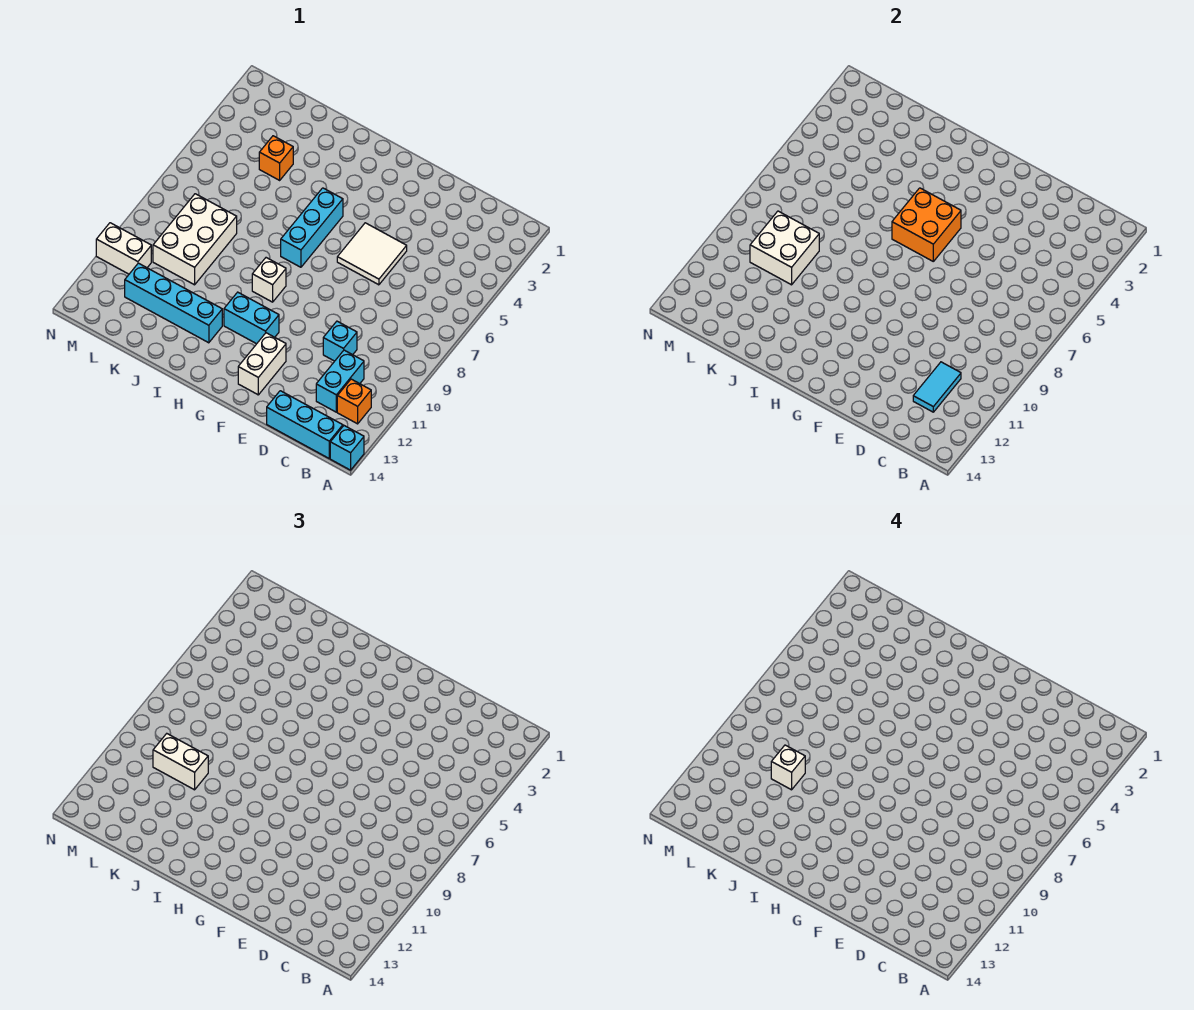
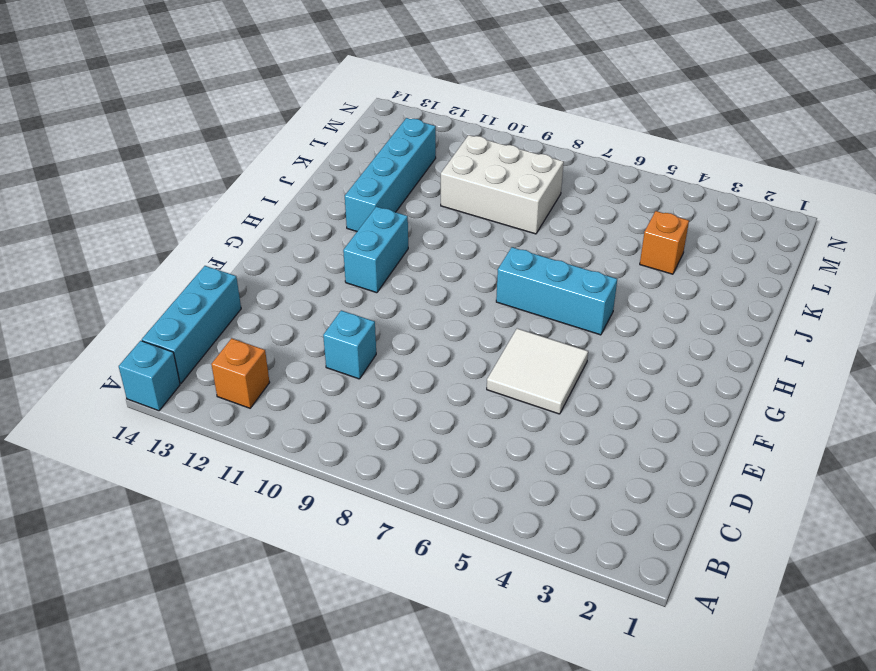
none -> cyan brick C11:C12 level 1
none -> white brick F12:F13 level 1
none -> white brick H9 level 1

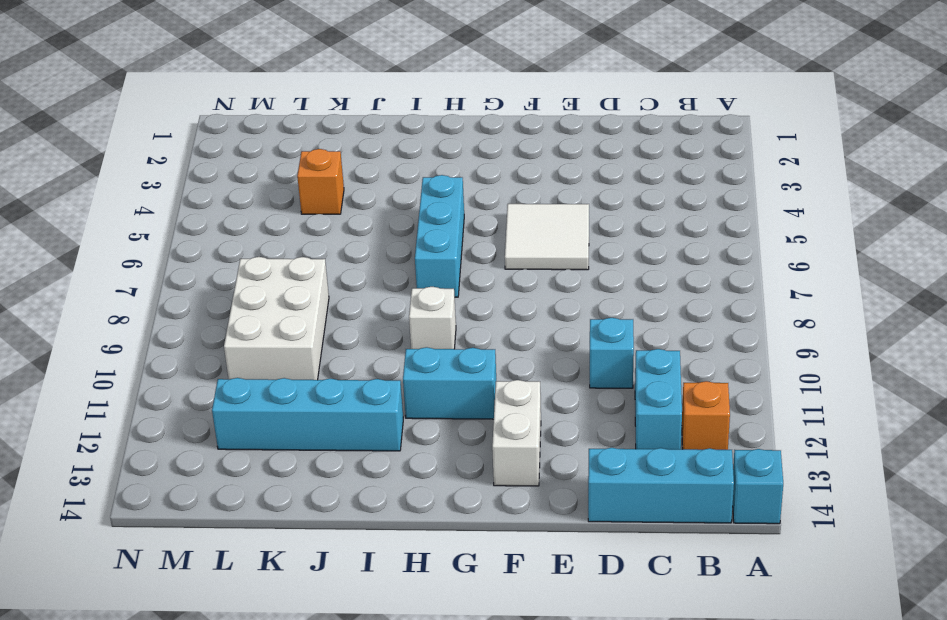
none -> white brick M11:N11 level 1
none -> cyan tile C11:C12 level 2
none -> orange brick G5:H6 level 2

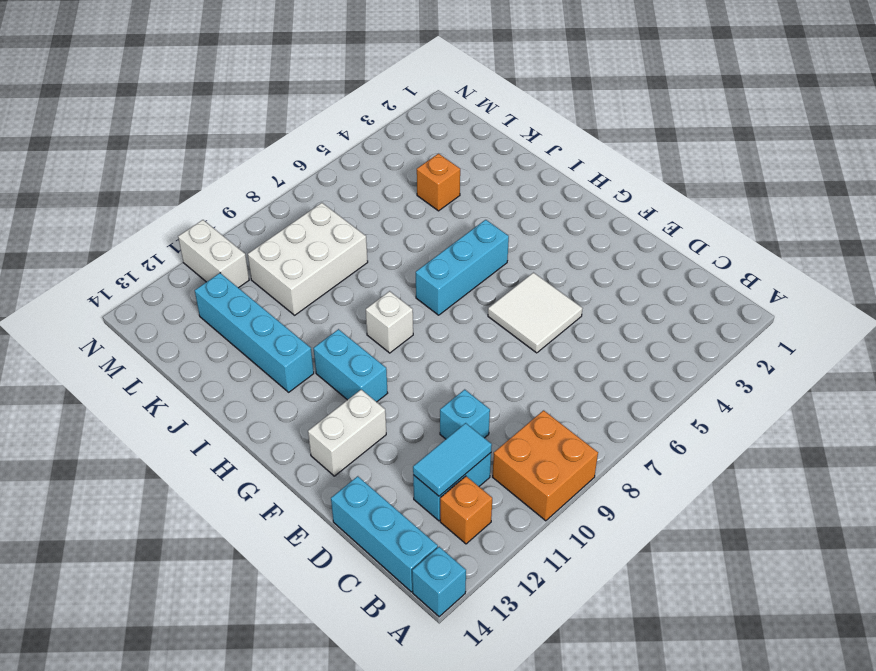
orange brick A9:B10 level 1 -> orange brick G5:H6 level 2
none -> white brick K9:L10 level 2
none -> white brick K10:L10 level 3
none -> white brick K10 level 4

